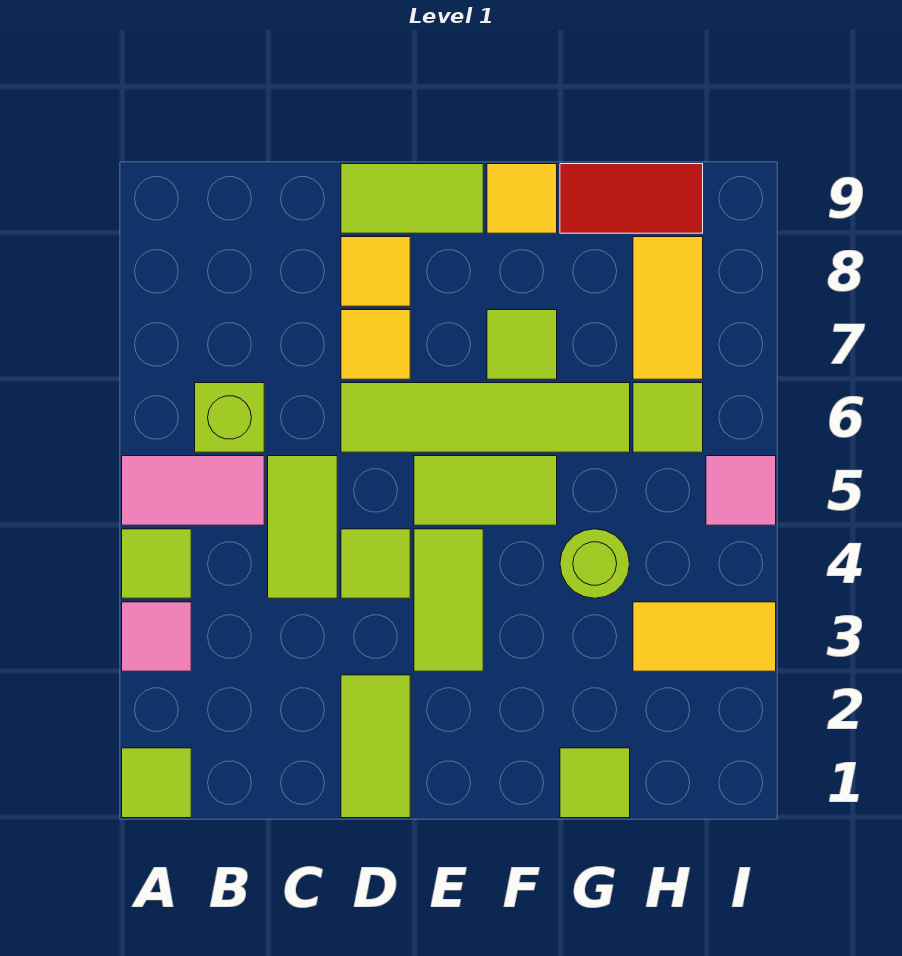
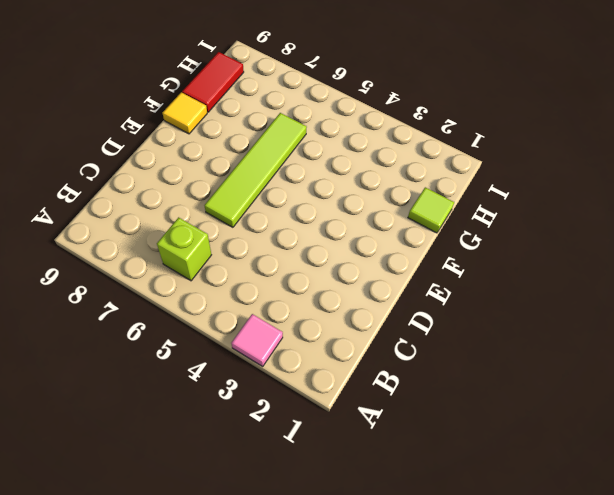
none -> lime tile A1 level 1
none -> lime tile A4 level 1
none -> pink tile A5:B5 level 1

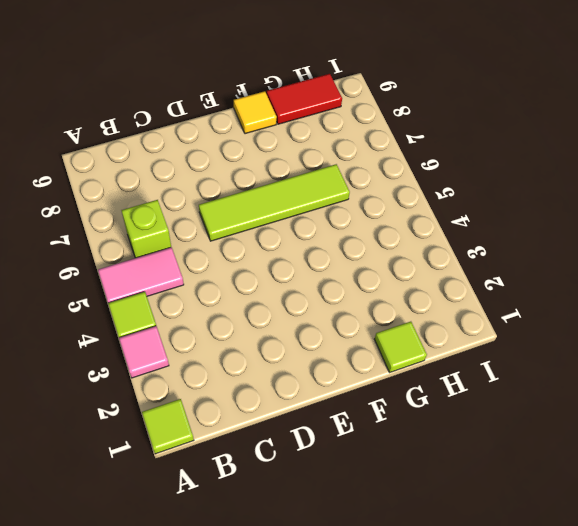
none -> lime tile C4:C5 level 1
none -> lime tile D1:D2 level 1
none -> lime tile D4 level 1

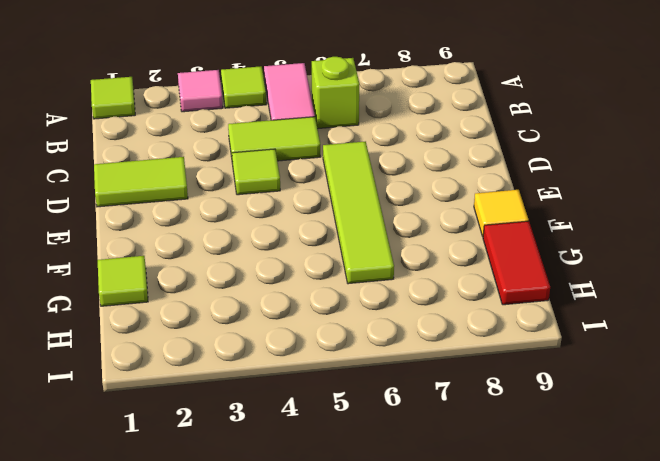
none -> yellow tile D7 level 1
none -> yellow tile D8 level 1
none -> lime tile D9:E9 level 1

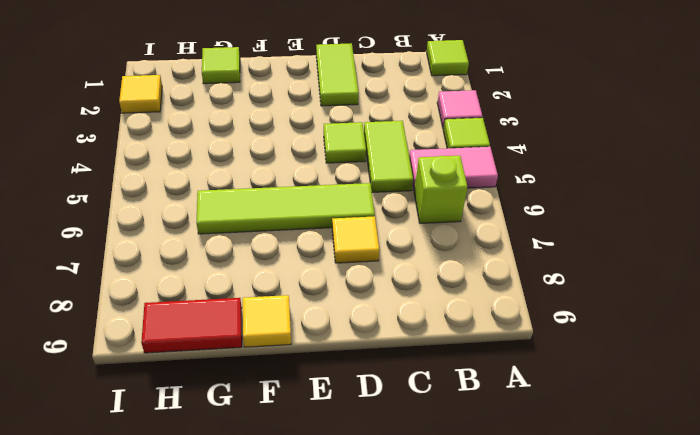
yellow tile I2 level 1 -> yellow tile D8 level 1
none -> lime tile D9:E9 level 1
none -> lime tile E3:E4 level 1
none -> lime tile E5:F5 level 1

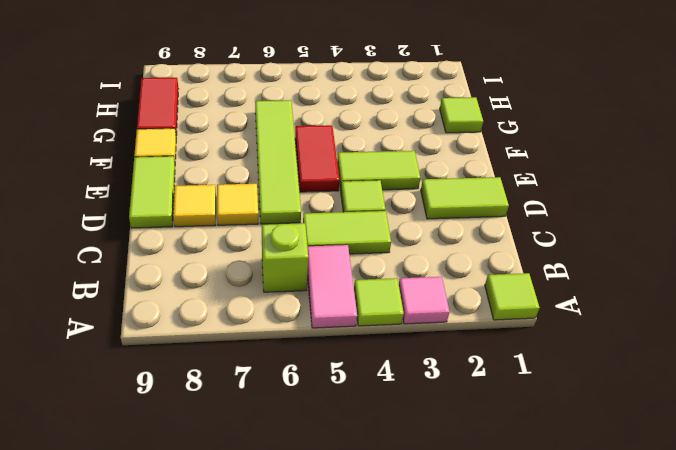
red tile E5:F5 level 1 -> lime tile E5:F5 level 1
none -> lime tile F7 level 1
none -> lime round brick G4 level 1
none -> yellow tile H3:I3 level 1

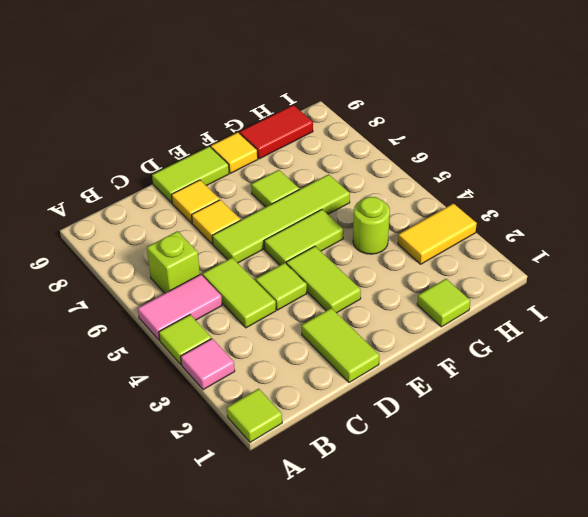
none -> lime tile H6 level 1
none -> yellow tile H7:H8 level 1
none -> pink tile I5 level 1

